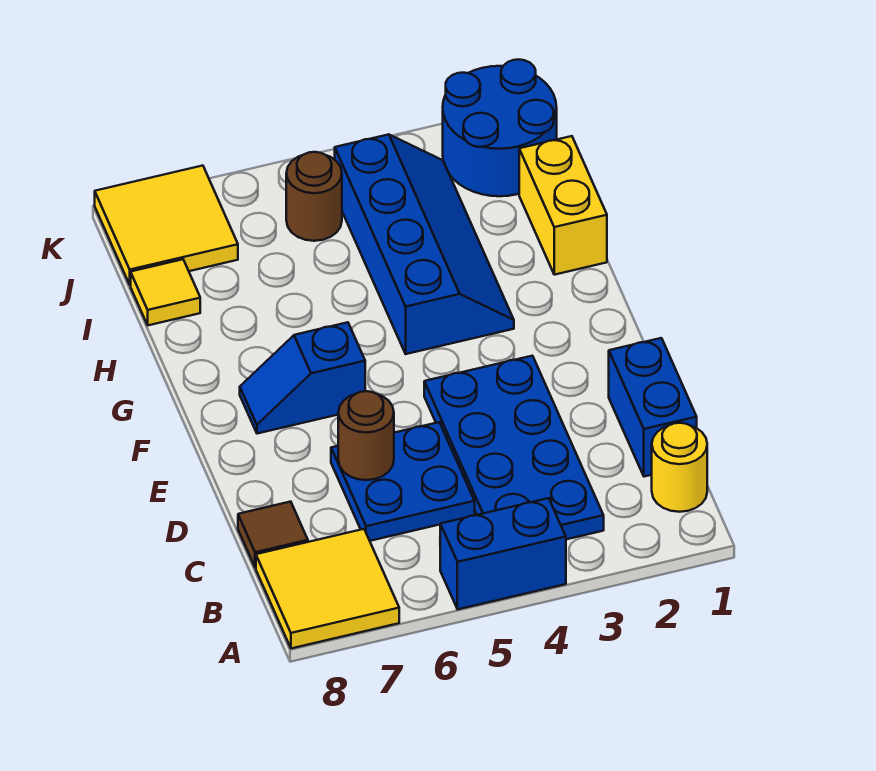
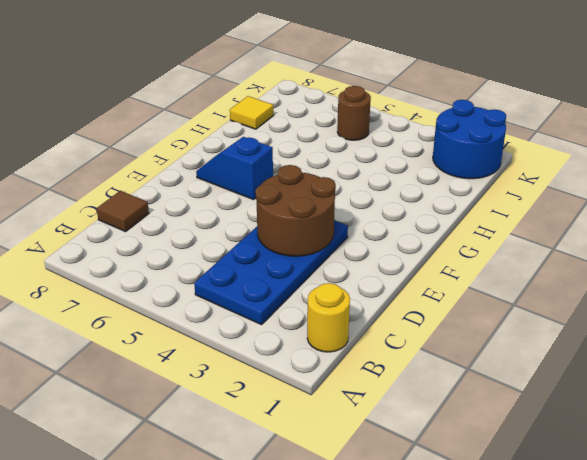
brown round brick D3:E4 level 2 -> none
none -> blue brick A4:A5 level 1
none -> yellow tile A7:B8 level 1
none -> blue brick C1:D1 level 1

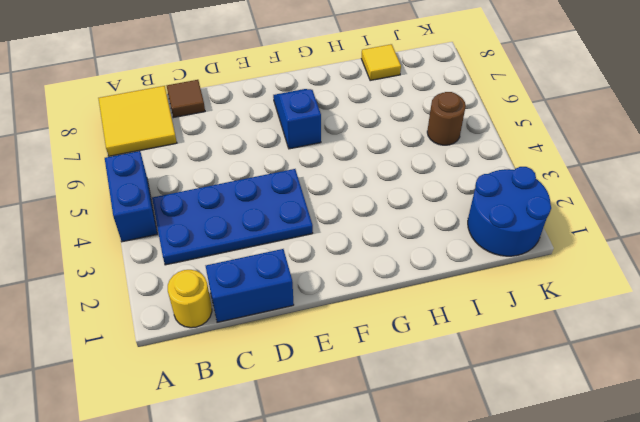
none -> blue plate C5:D6 level 1
none -> blue slope G3:J4 level 1 top 4
none -> yellow brick H1:I1 level 1

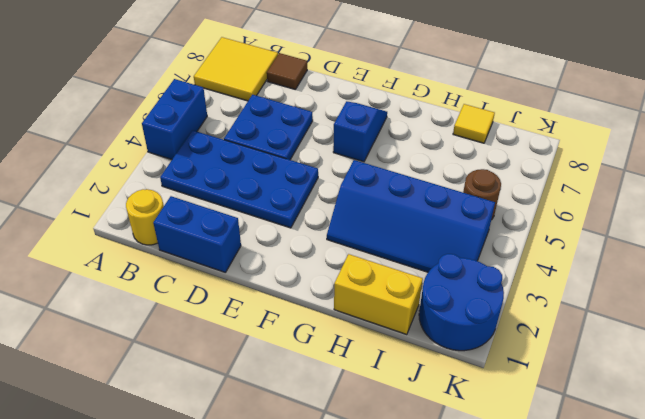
none -> yellow tile J7:K8 level 1
none -> brown round brick D6 level 2

